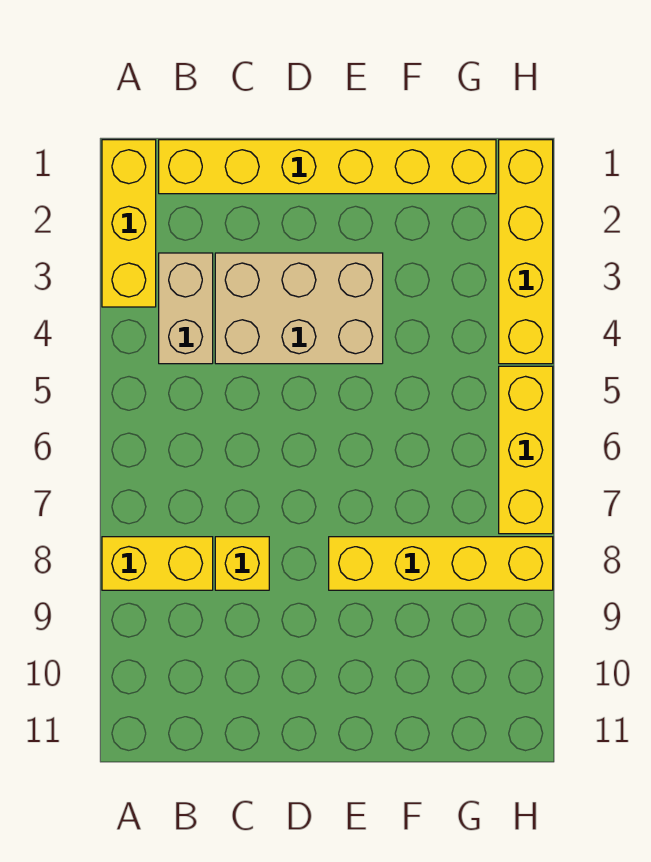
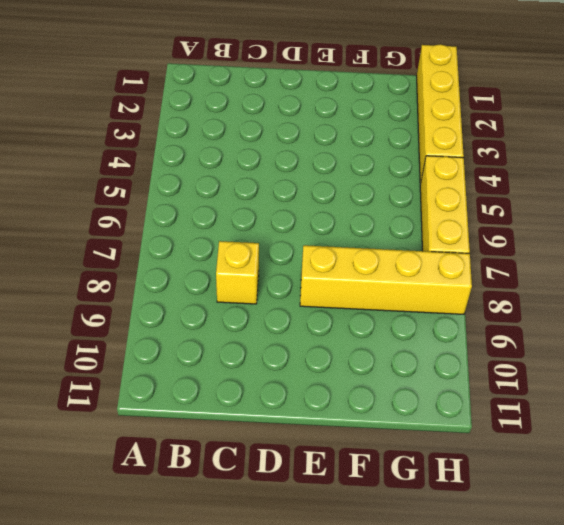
none -> yellow brick A1:A3 level 1
none -> yellow brick A8:B8 level 1

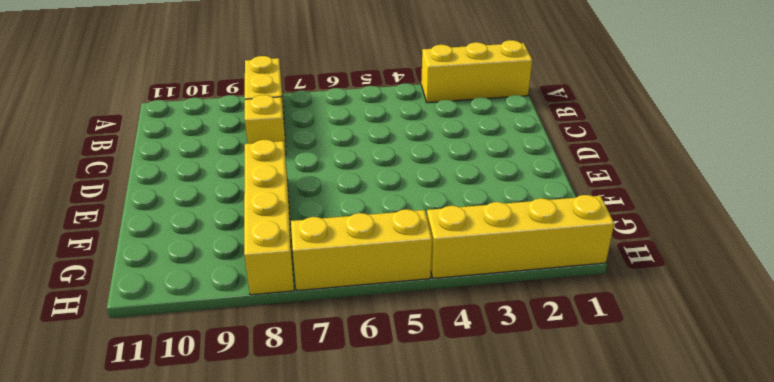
none -> yellow brick B1:G1 level 1
none -> tan brick B3:B4 level 1

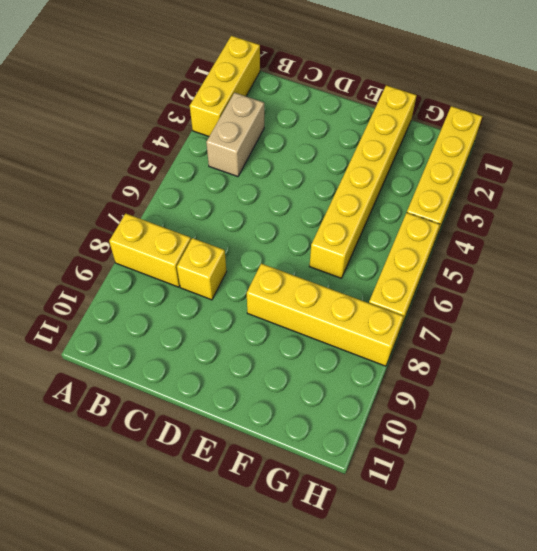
yellow brick F1:F6 level 1 -> yellow brick B1:G1 level 1
none -> tan brick C3:E4 level 1

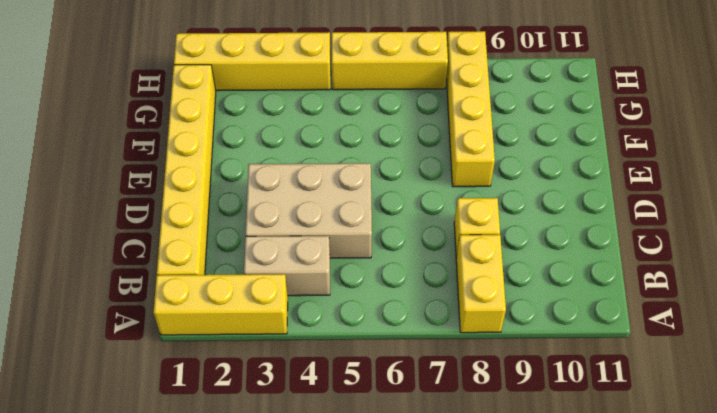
tan brick C3:D5 level 1 -> tan brick C3:E4 level 1

